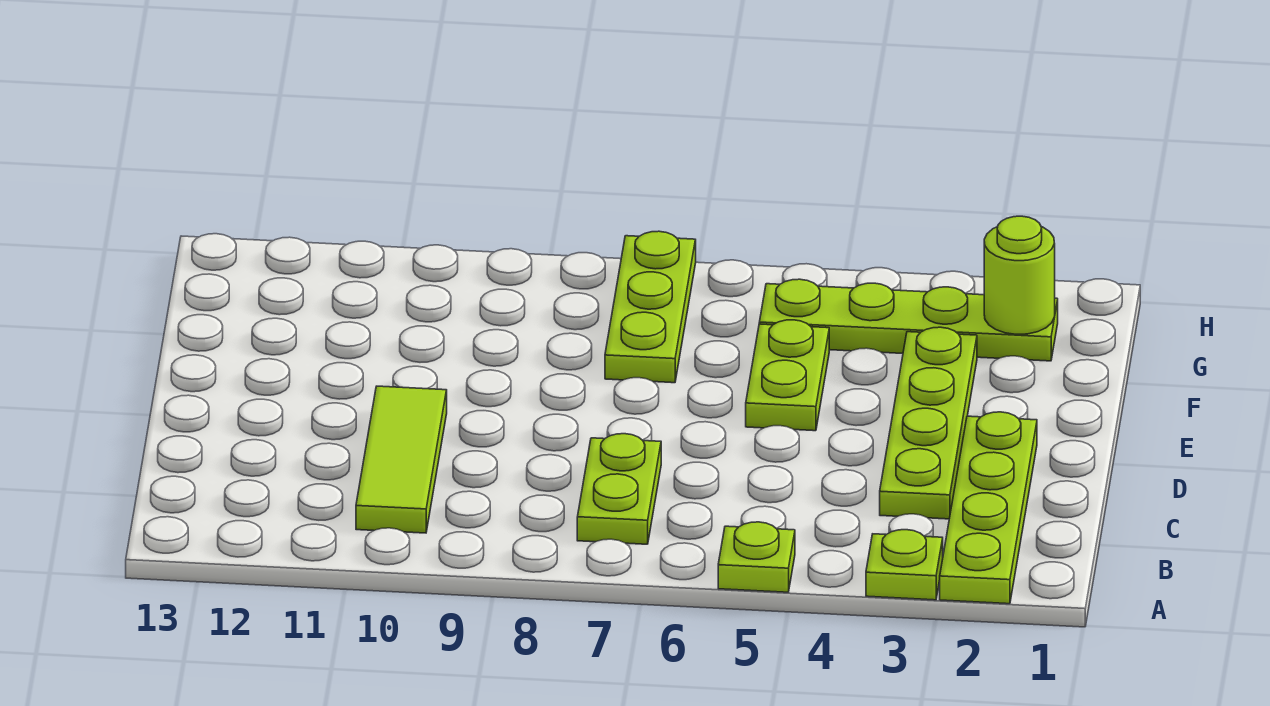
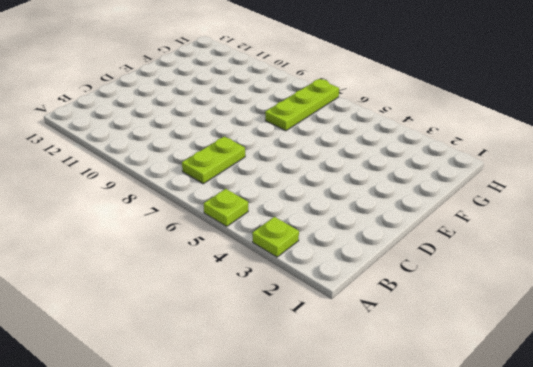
none -> lime plate A2:D2 level 1
none -> lime tile B10:D10 level 1

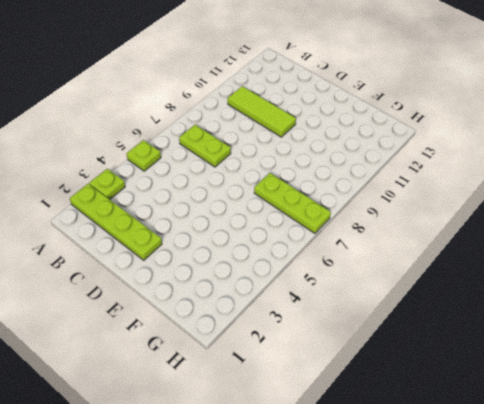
none -> lime plate C3:F3 level 1
none -> lime plate E5:F5 level 1

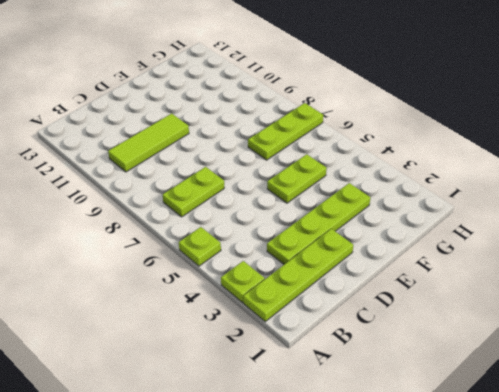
none -> lime plate G2:G5 level 1
none -> lime round brick G2 level 2

